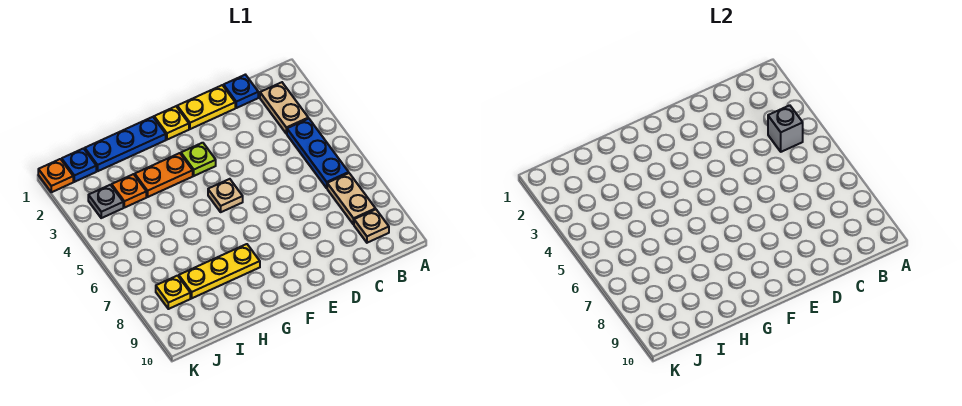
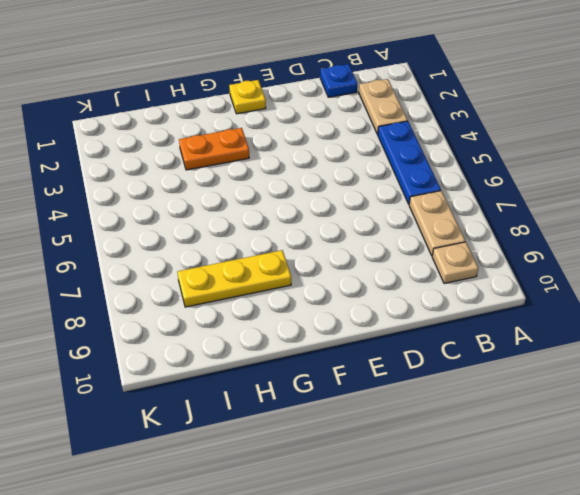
none -> yellow plate D1:E1 level 1
none -> lime plate F3 level 1
none -> tan plate F5 level 1

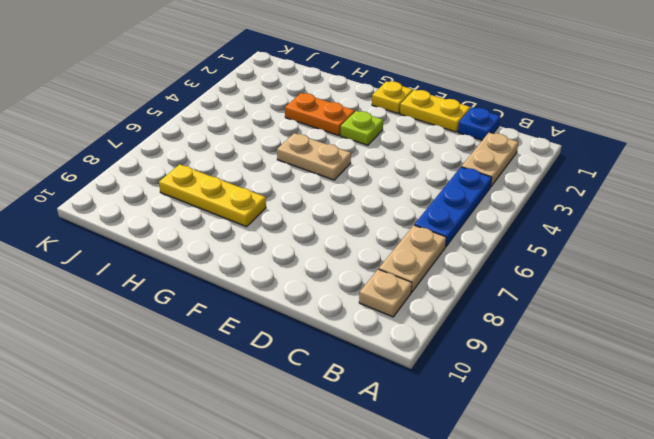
tan plate F5:G5 level 1 -> tan plate F5 level 1
none -> blue plate G1:I1 level 1
none -> orange plate I3 level 1
none -> blue plate J1 level 1

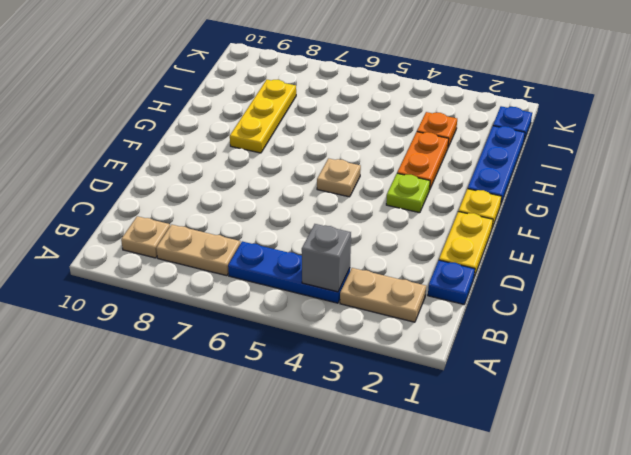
none -> grey plate J3 level 1
none -> yellow plate J8 level 1
none -> orange plate K1 level 1

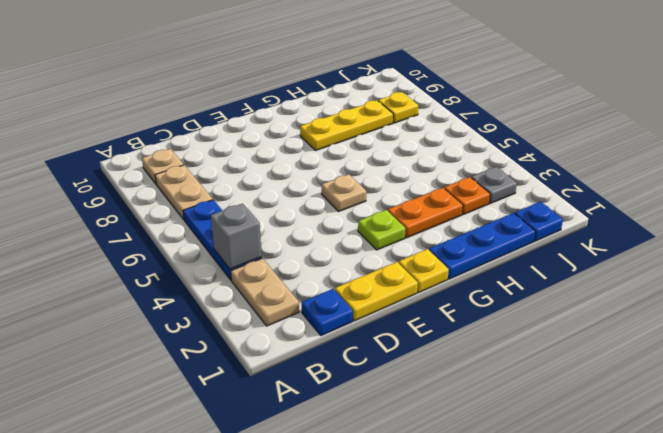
none -> orange plate K1 level 1

